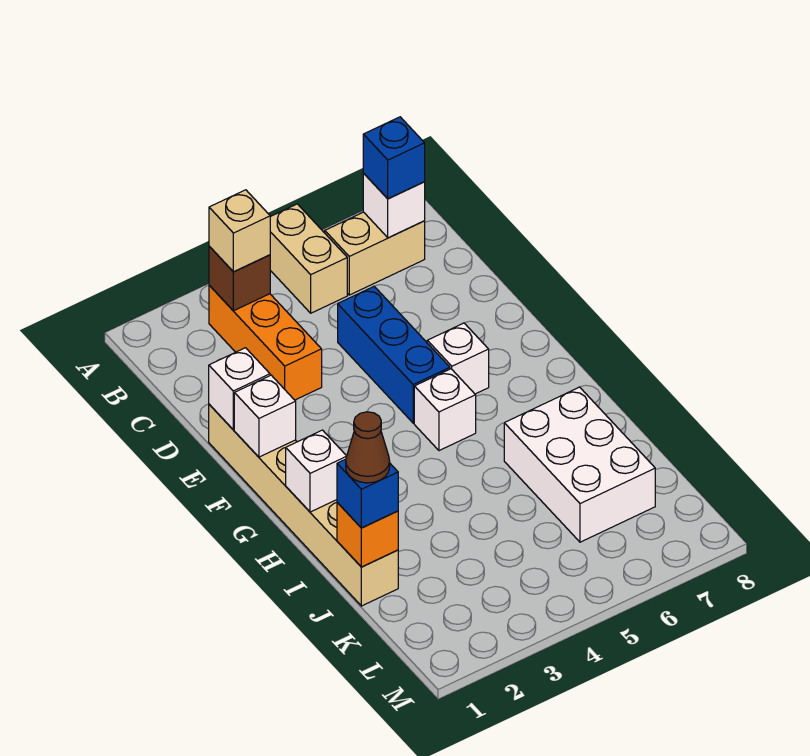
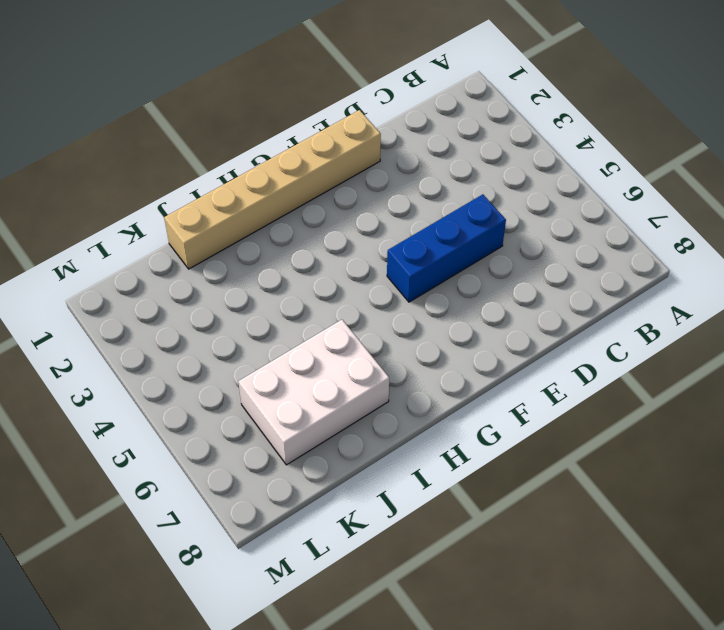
none -> tan brick A5:B5 level 1
none -> orange brick B3:D3 level 1
none -> tan brick B6:B7 level 1

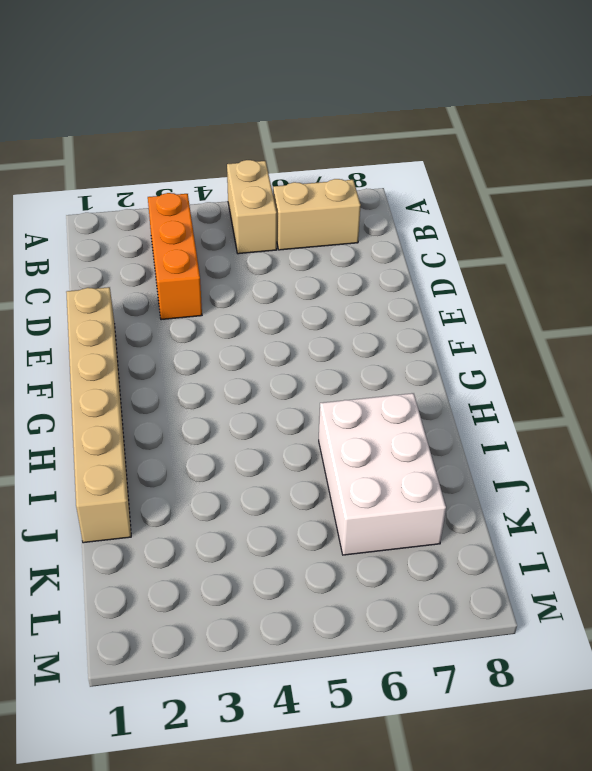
none -> blue brick D5:F5 level 1
none -> white brick F6 level 1
none -> white brick G5 level 1

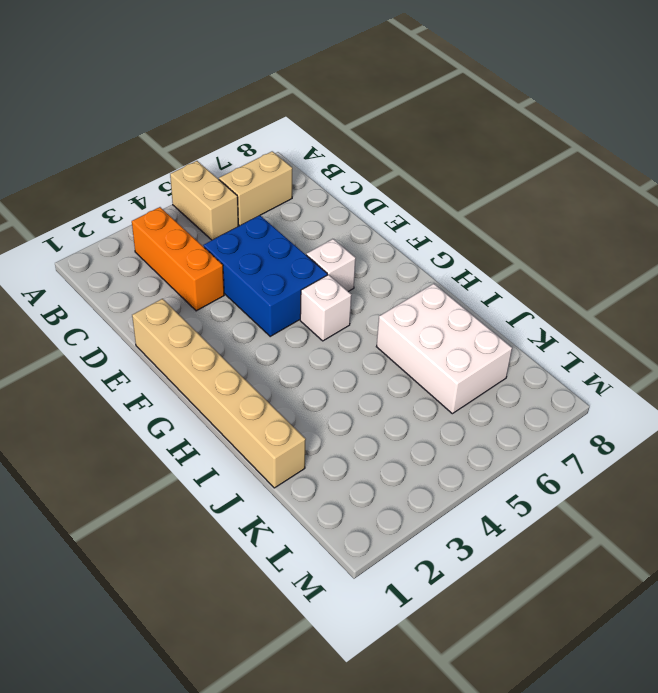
blue brick D4:F5 level 1 -> blue brick D5:F5 level 1
none -> brown brick B3 level 2
none -> white brick B7 level 2
none -> white brick E1 level 2

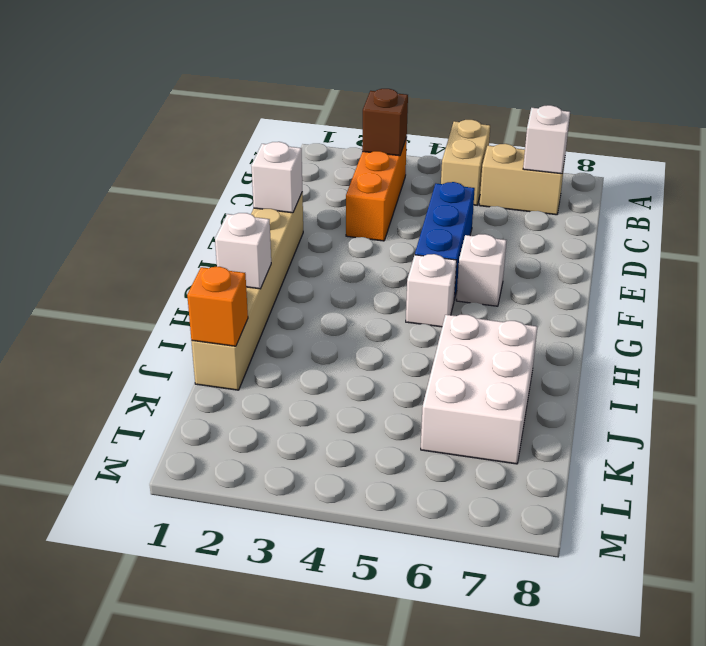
none -> white brick F1 level 2
none -> tan brick B3 level 3
none -> blue brick B7 level 3

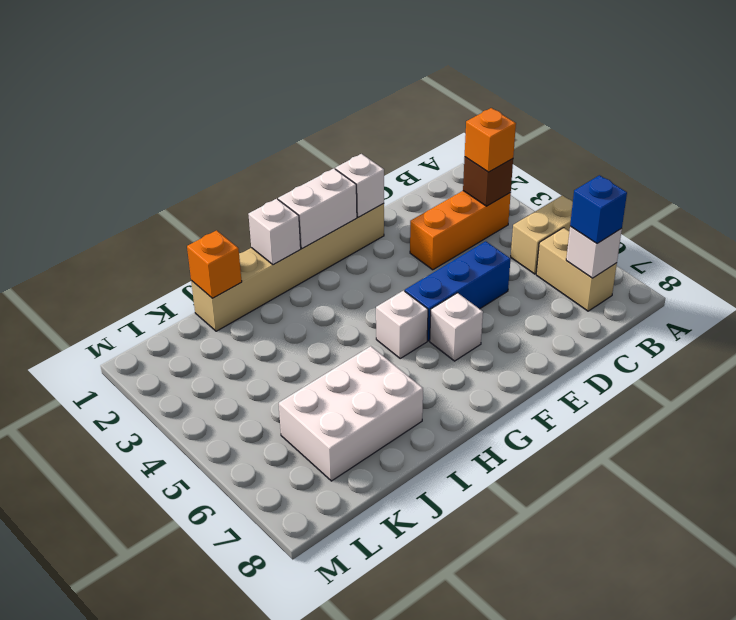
orange brick B3 level 3 -> tan brick B3 level 3
white brick F1:G1 level 2 -> white brick F1 level 2
none -> blue brick J1 level 3
none -> brown cone J1 level 4

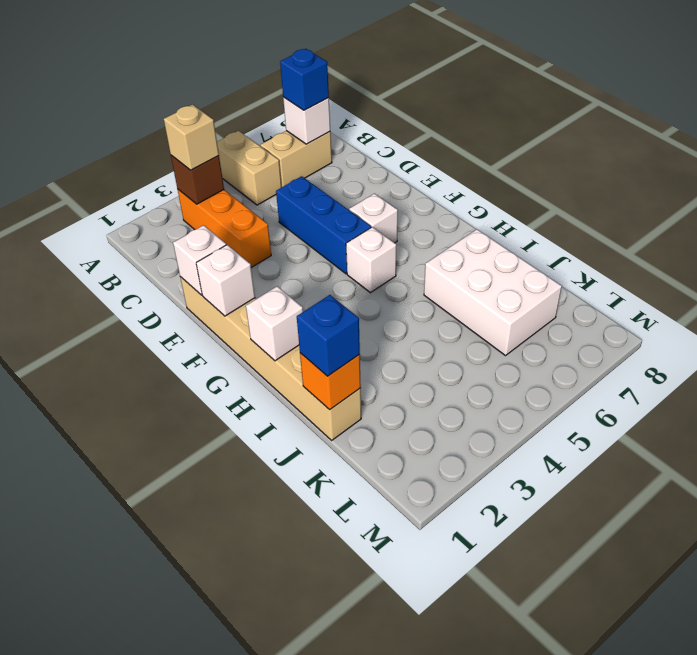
none -> brown cone J1 level 4

